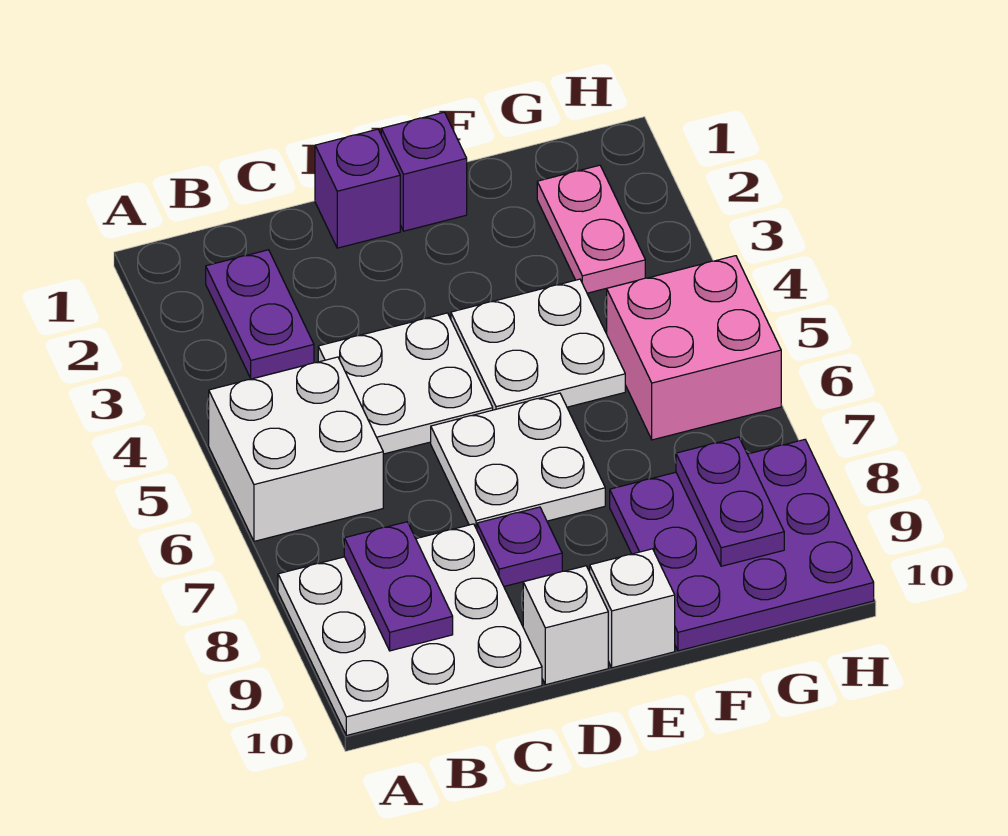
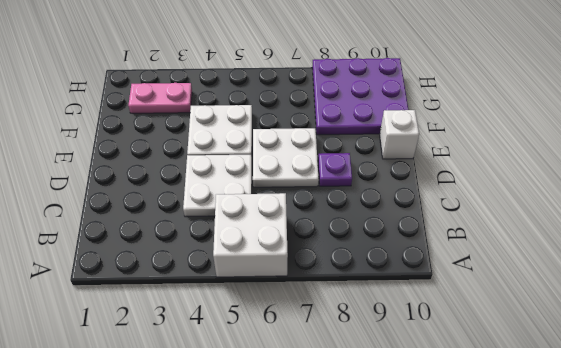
none -> white plate A8:C10 level 1
none -> purple plate B2:B3 level 1
none -> purple brick D1 level 1

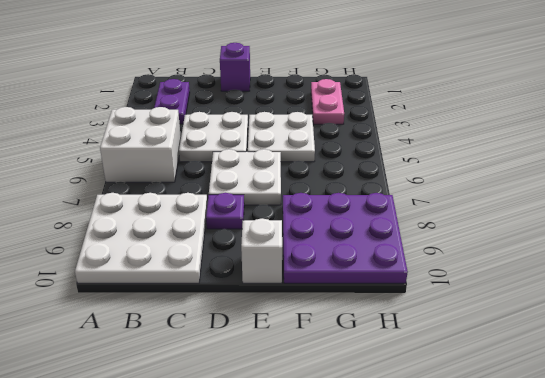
none -> white brick D10 level 1
none -> purple brick E1 level 1
none -> pink brick G5:H6 level 1

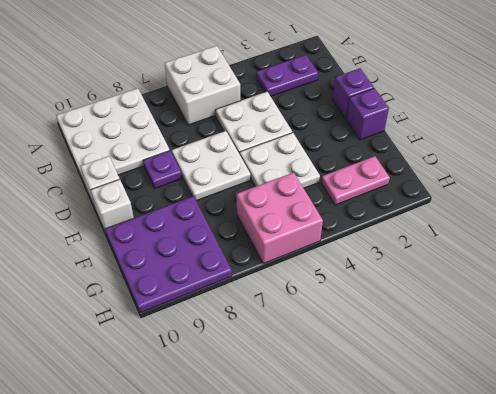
none -> purple plate B8:B9 level 2
none -> purple plate G8:G9 level 2

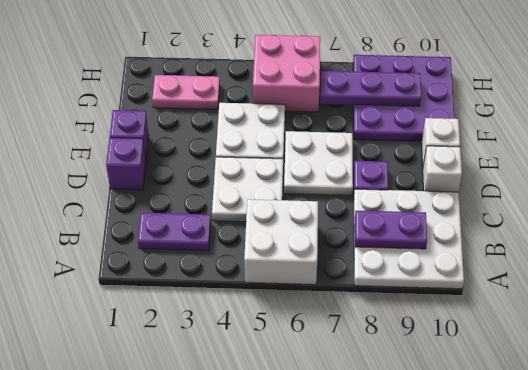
purple plate G7:G9 level 2 -> purple plate G8:G9 level 2

